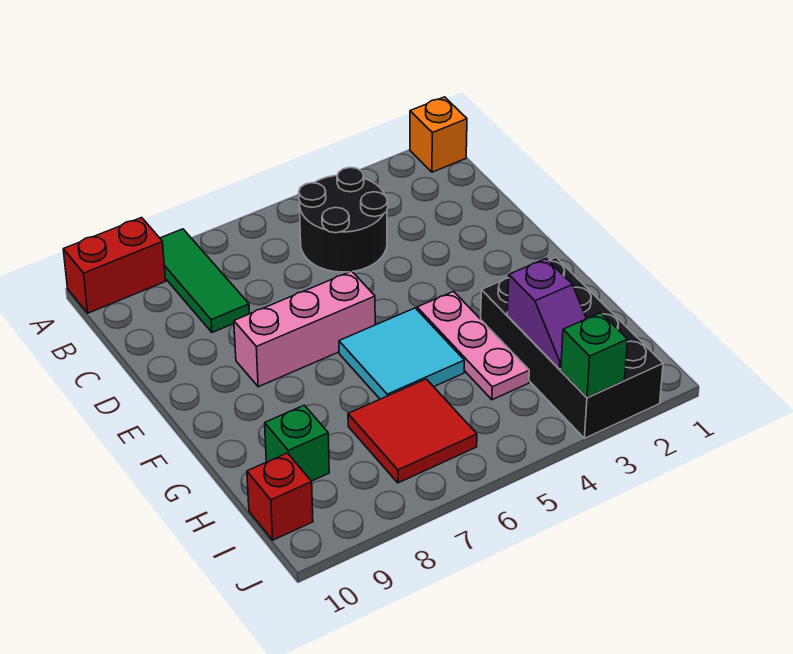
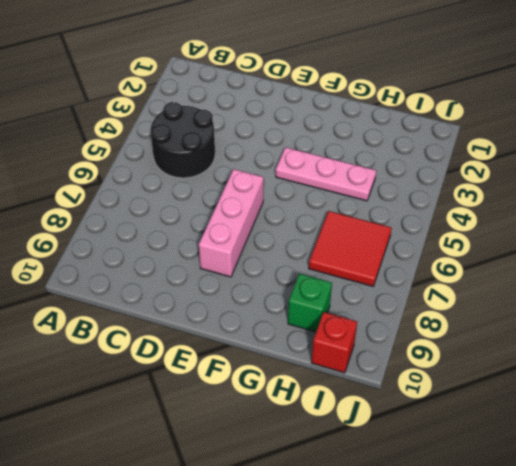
none -> orange brick A1 level 1
none -> green tile A8:C8 level 1
none -> red brick A9:A10 level 1

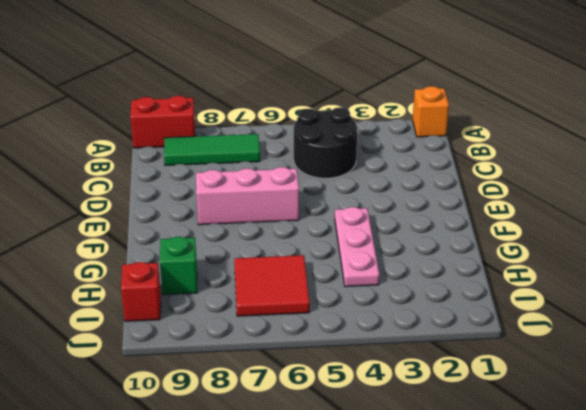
green tile B7:B9 level 1 -> green tile A8:C8 level 1
none -> cyan tile F5:G6 level 1
none -> black brick G2:J3 level 1
none -> purple slope H3:I3 level 2 top H

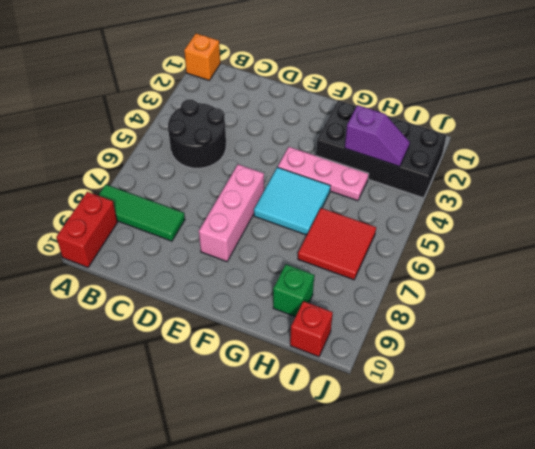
none -> green brick J3 level 2

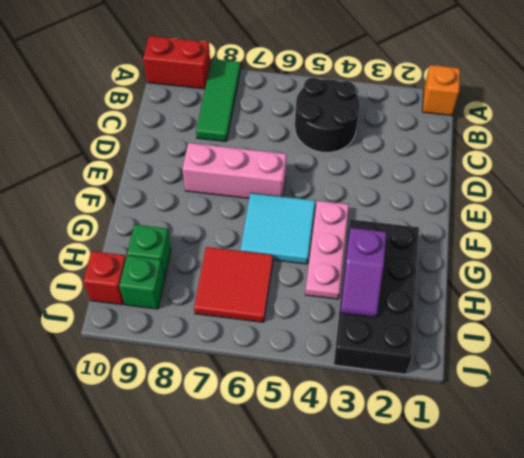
green brick I9 level 1 -> green brick J3 level 2

